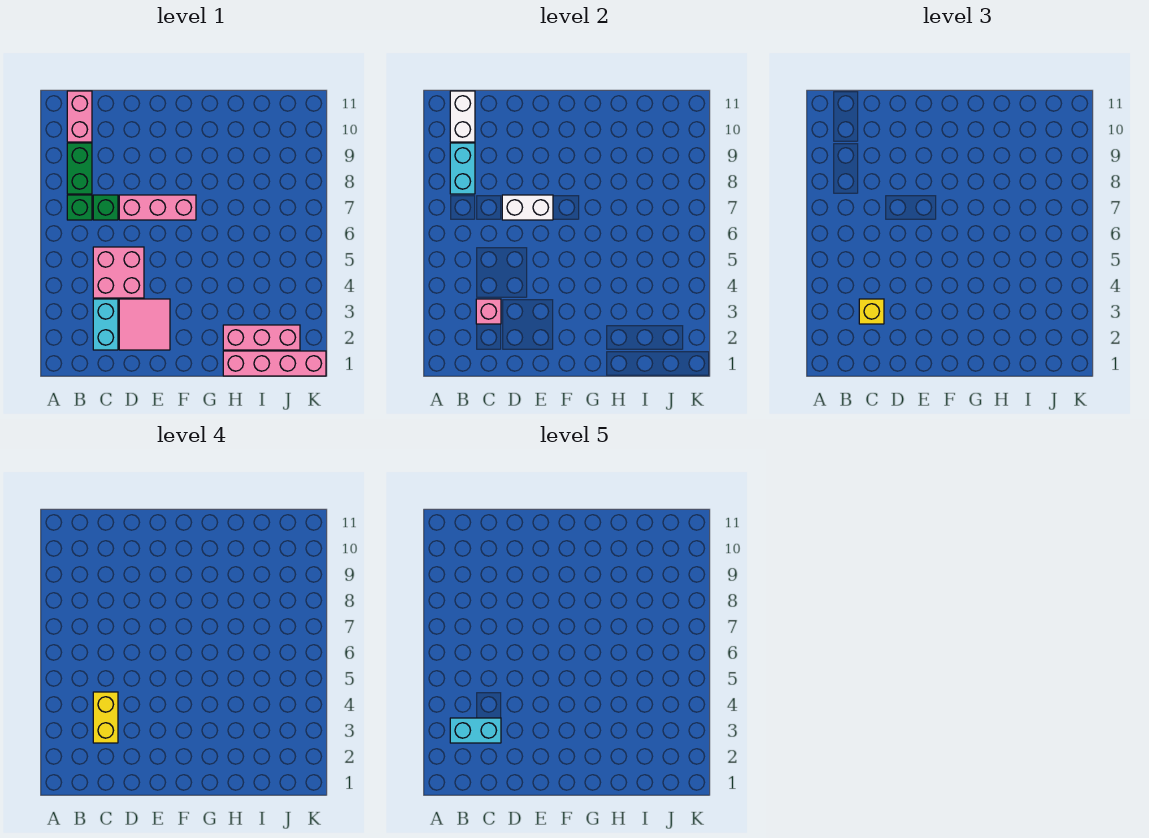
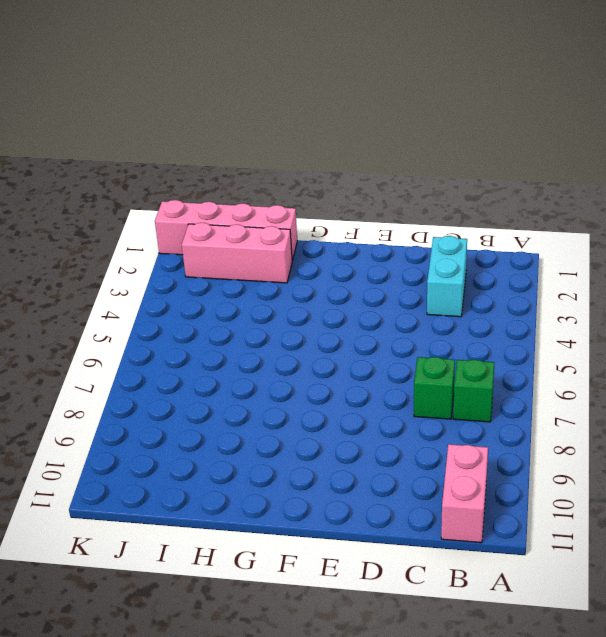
none -> green brick B8:B9 level 1
none -> pink brick C4:D5 level 1
none -> pink tile D2:E3 level 1

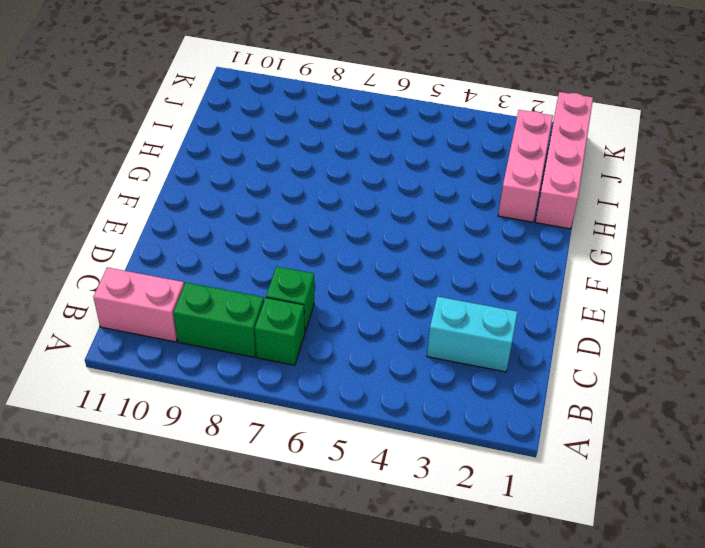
none -> pink brick C4:D5 level 1
none -> pink tile D2:E3 level 1
none -> pink brick D7:F7 level 1

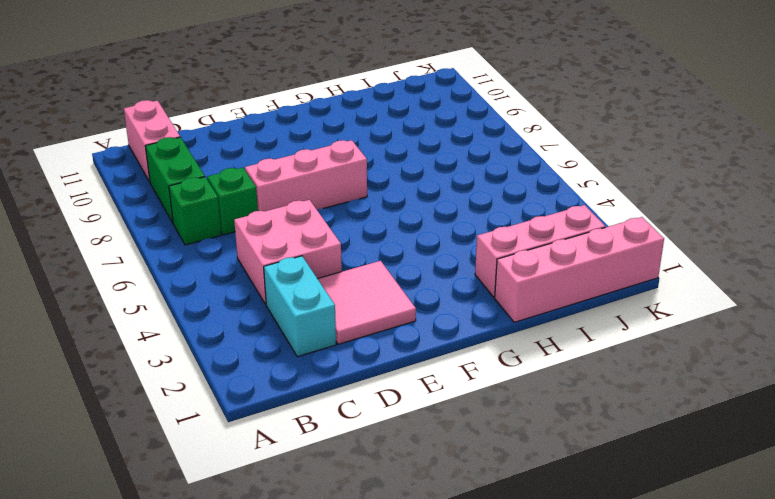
none -> cyan brick B8:B9 level 2
none -> white brick B10:B11 level 2
none -> pink brick C3 level 2

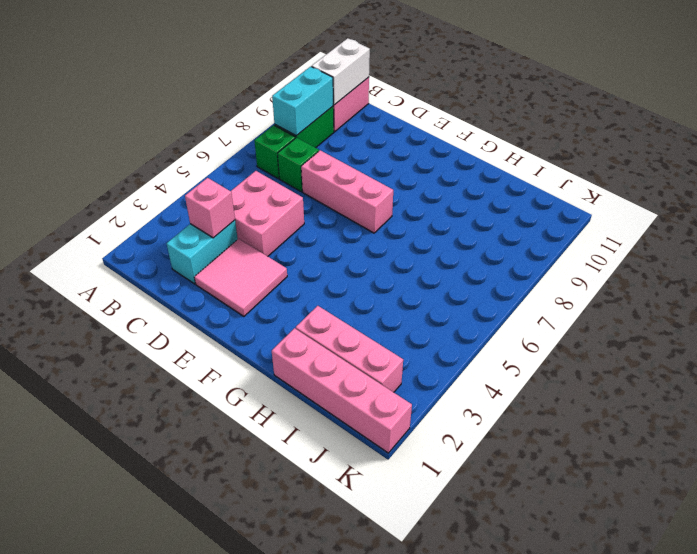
none -> white brick D7:E7 level 2
none -> yellow brick C3 level 3
none -> yellow brick C3:C4 level 4

